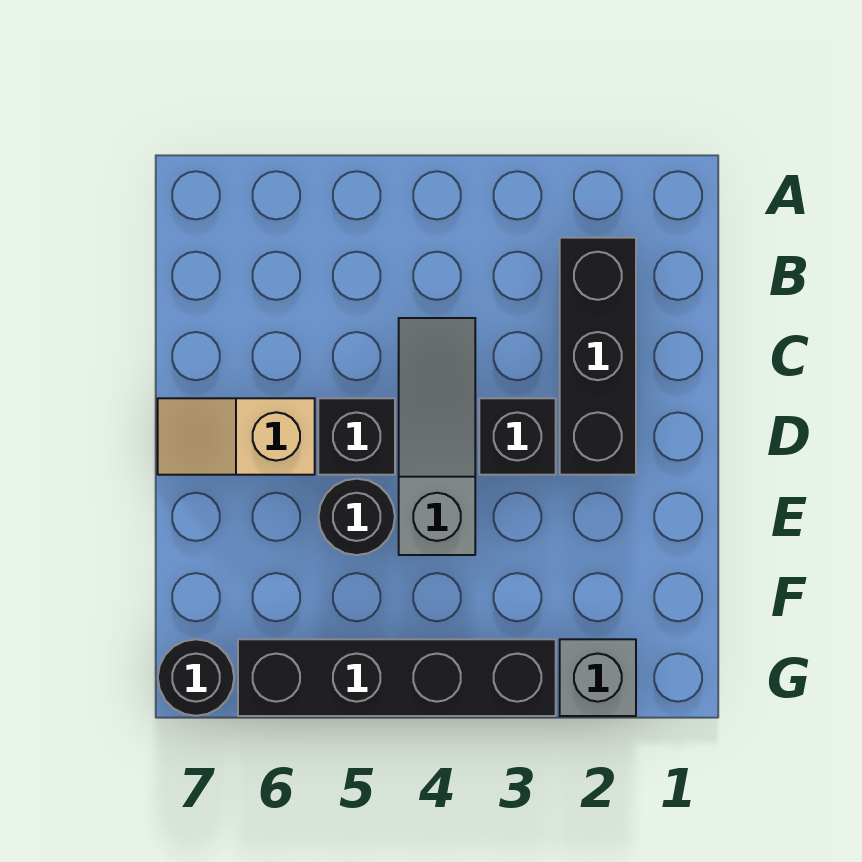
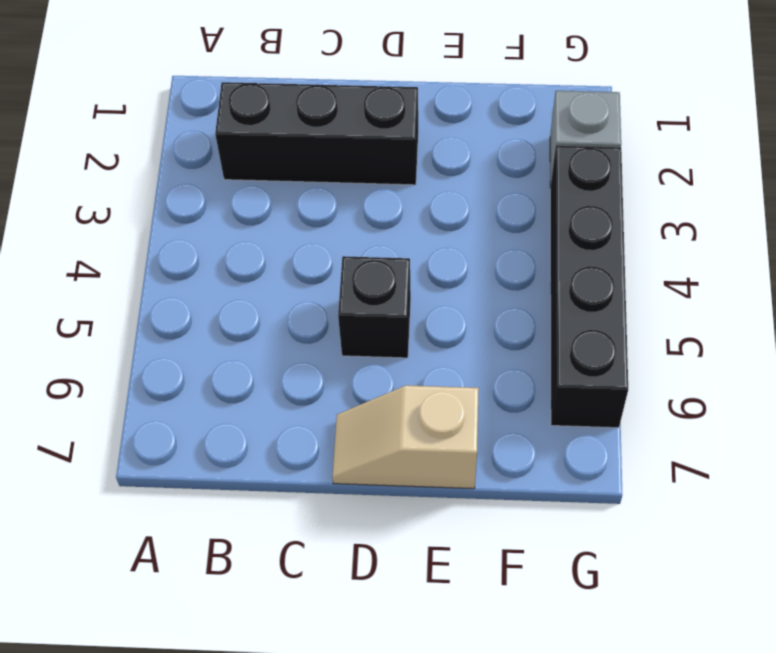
tan slope D7:E7 level 1 top E -> tan slope D6:D7 level 1 top 6
none -> grey slope C4:E4 level 1 top E
none -> black brick D3 level 1

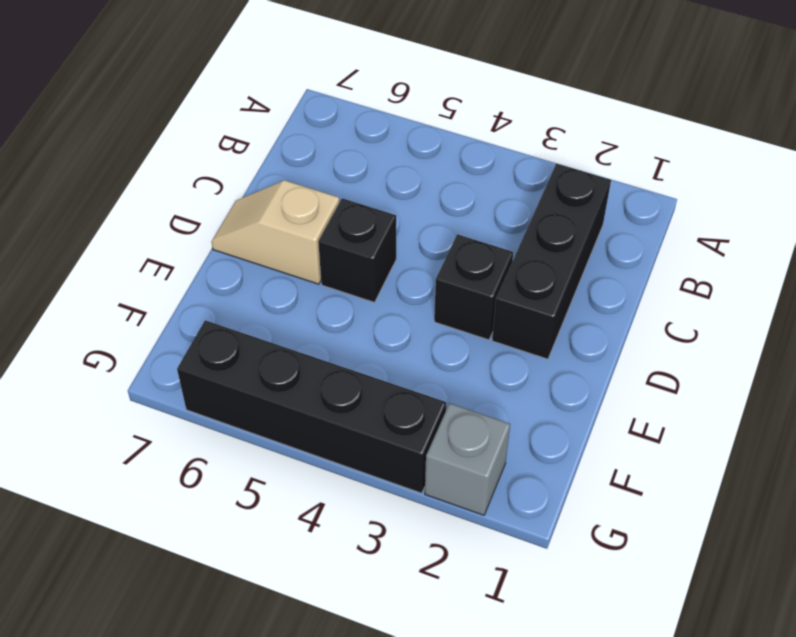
none -> grey slope C4:E4 level 1 top E
none -> black round brick E5 level 1

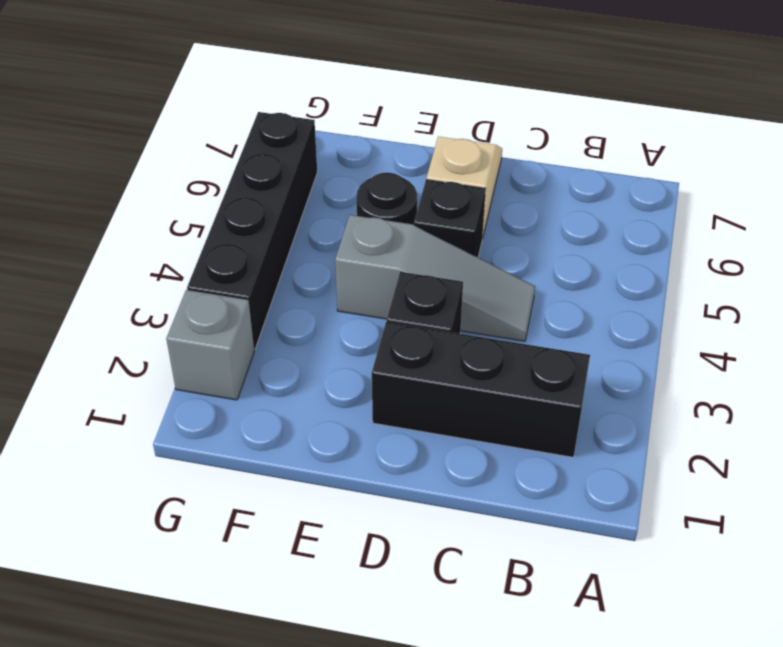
none -> black round brick G7 level 1

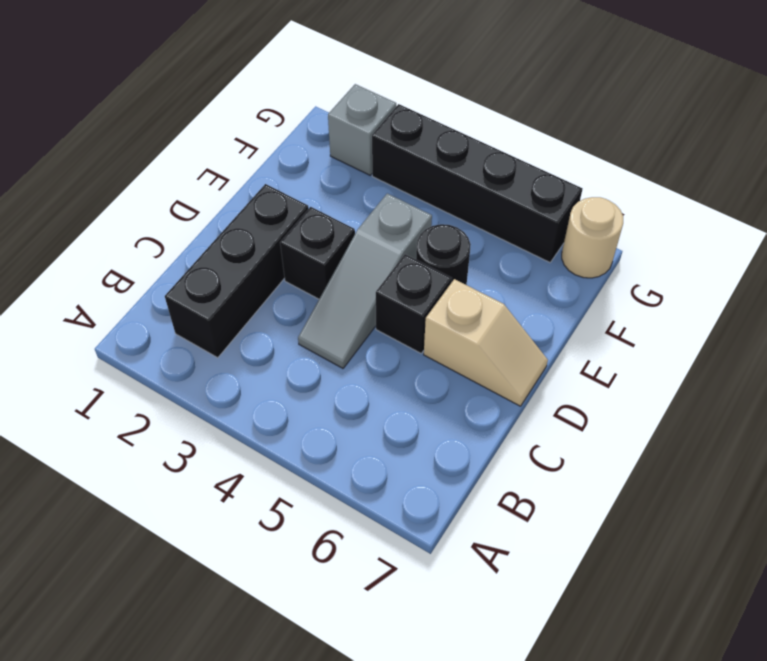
tan round brick G7 level 1 -> black round brick G7 level 1

